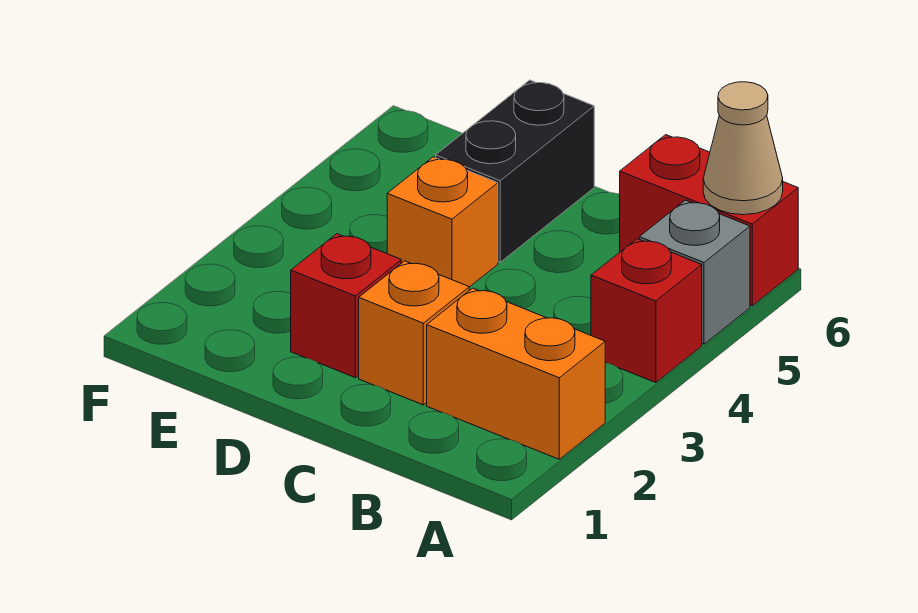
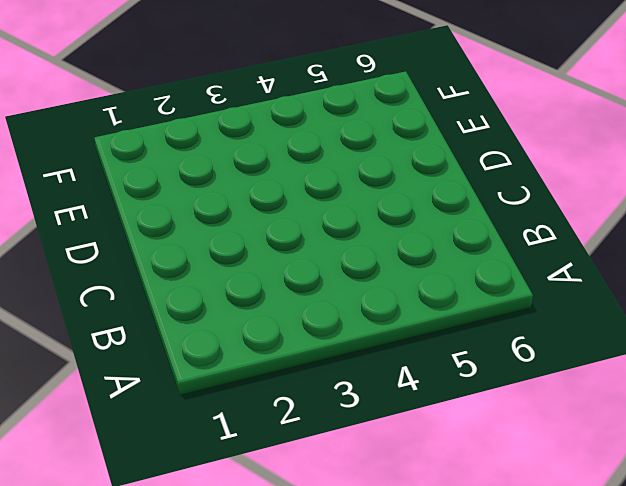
none -> orange brick A2:B2 level 1
none -> red brick A4 level 1

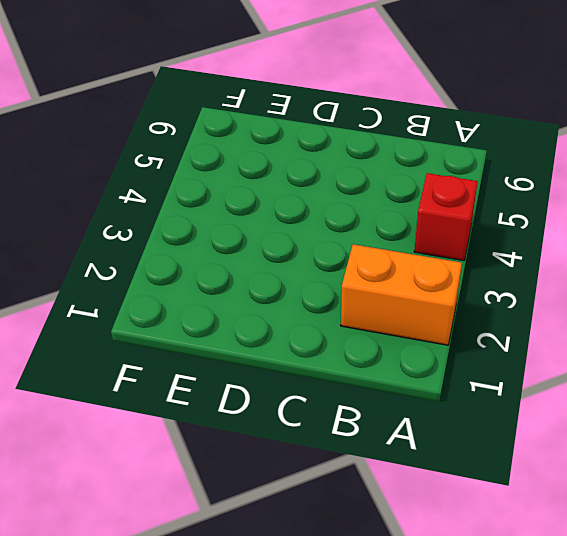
none -> grey brick A5 level 1
none -> red brick A6:B6 level 1

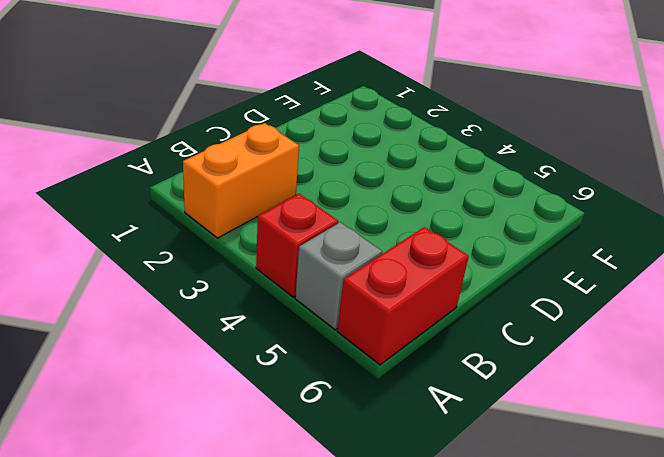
none -> orange brick C2 level 1
none -> red brick D2 level 1

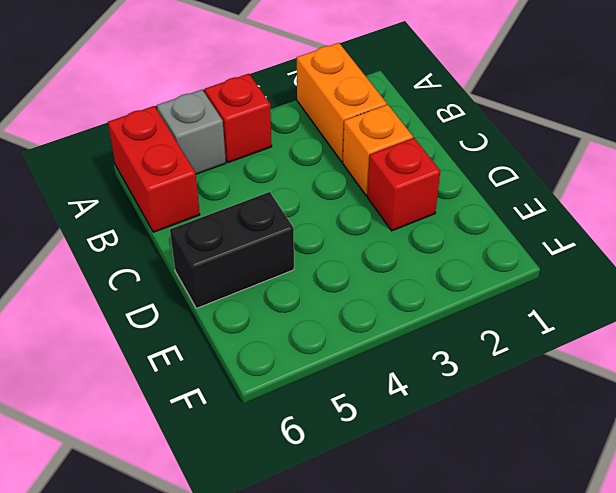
none -> orange brick D4 level 1
none -> tan cone A6 level 2

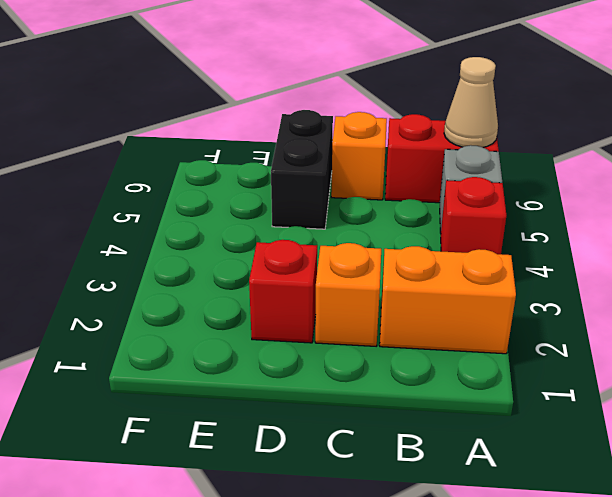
orange brick C6 level 1 -> orange brick D4 level 1

